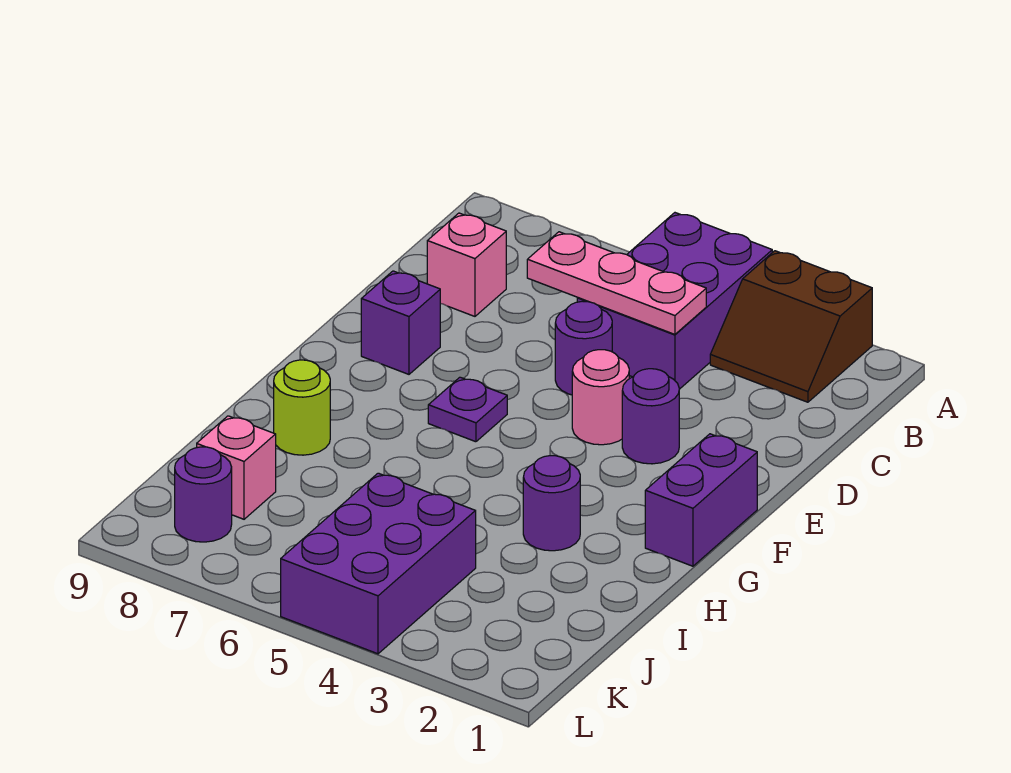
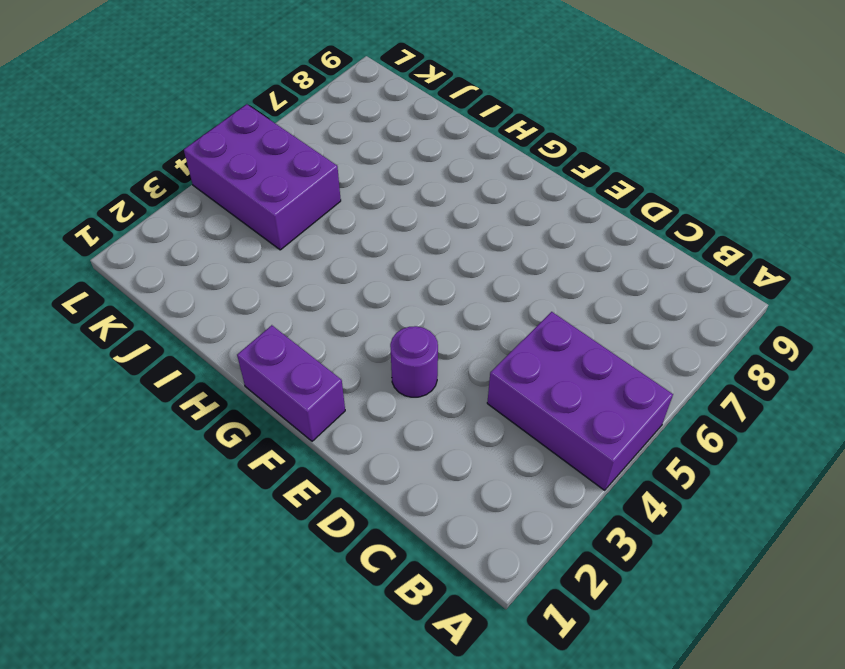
none -> brown slope A2:B3 level 1 top A
none -> pink brick C8 level 1
none -> purple round brick D5 level 1

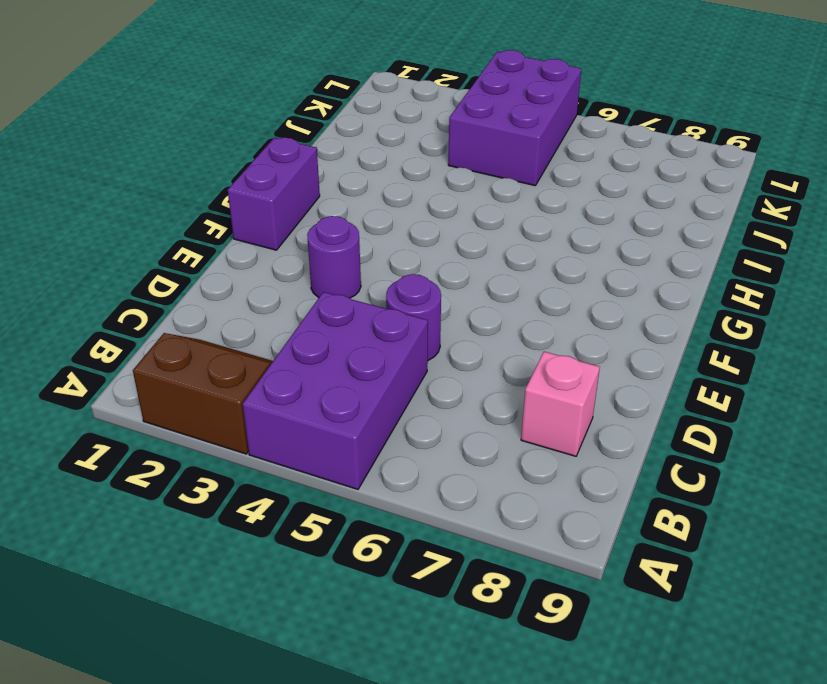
none -> pink round brick E4 level 1
none -> purple brick E8 level 1
none -> purple plate F6 level 1

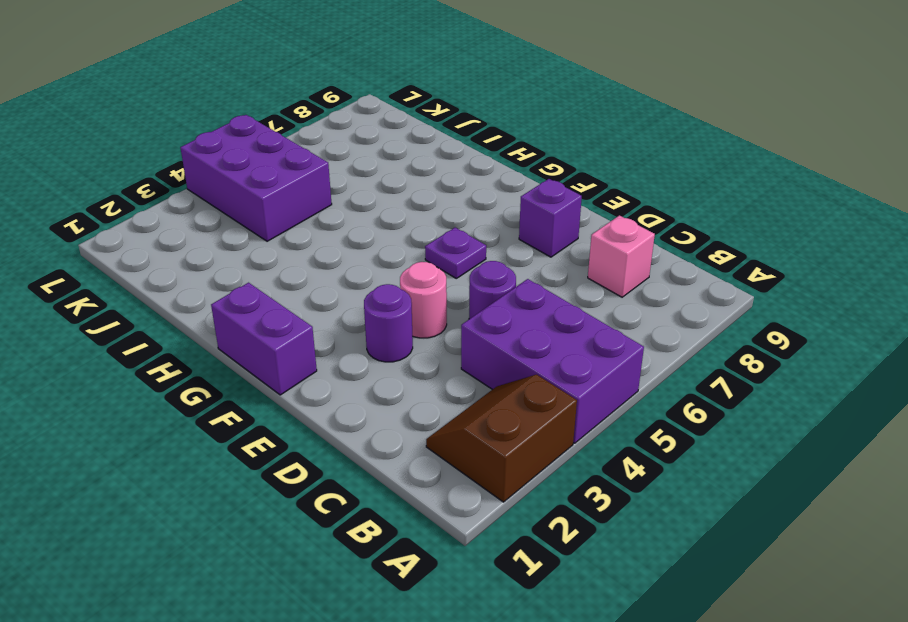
none -> purple round brick H3 level 1
none -> lime round brick H8 level 1
none -> pink brick J8 level 1

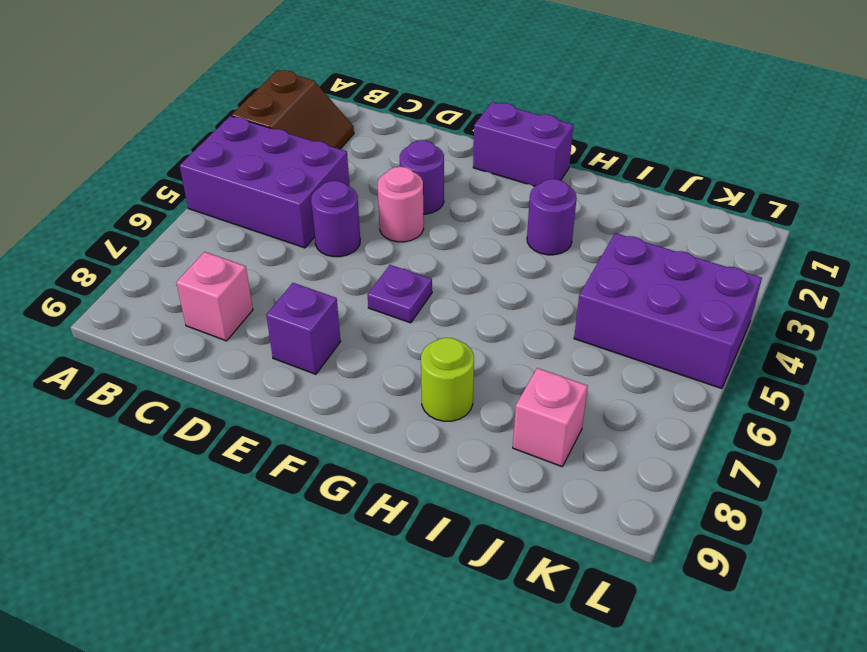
none -> purple round brick K8 level 1
none -> pink plate C4:C6 level 2

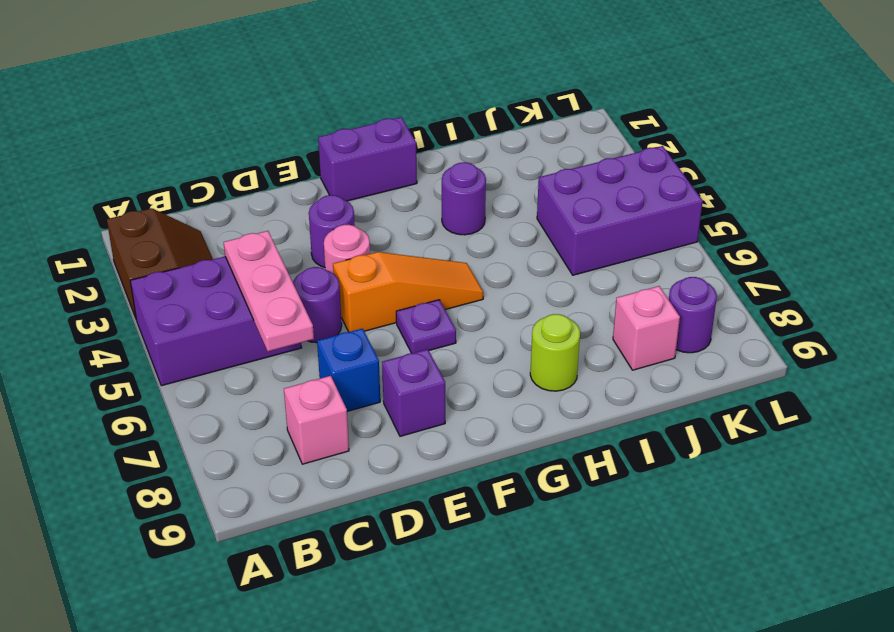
blue brick D7 level 1 -> none
orange slope E5:G5 level 1 top E -> none

